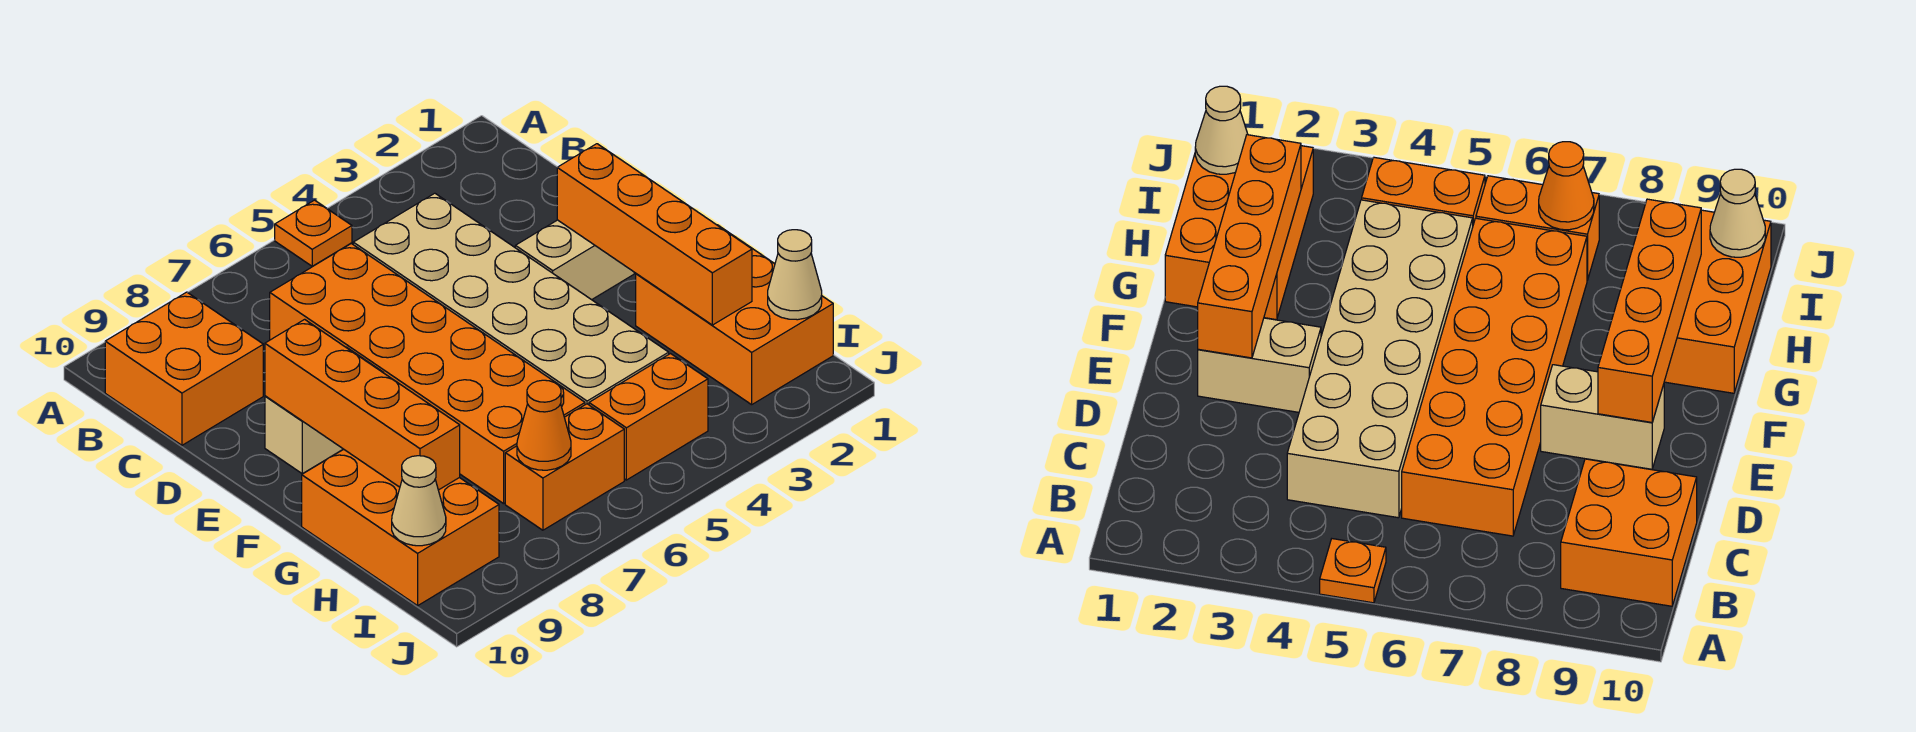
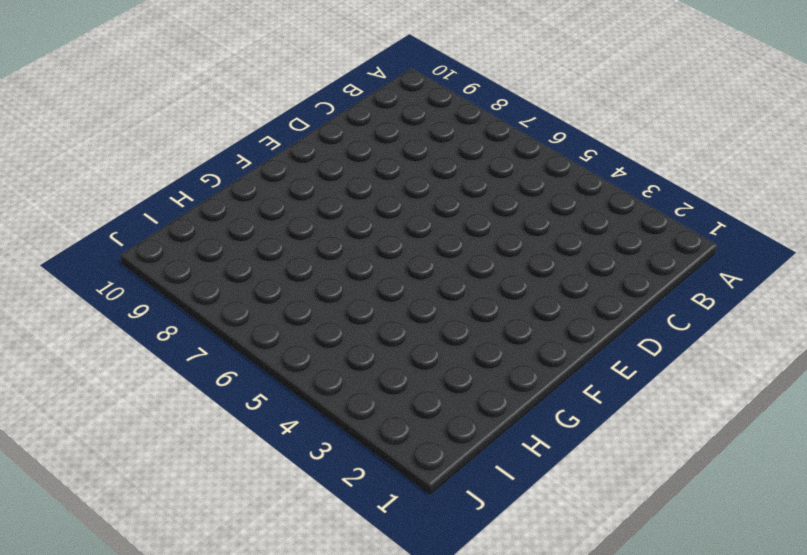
none -> orange plate A5 level 1
none -> orange brick B9:C10 level 1
none -> tan brick C4:H5 level 1

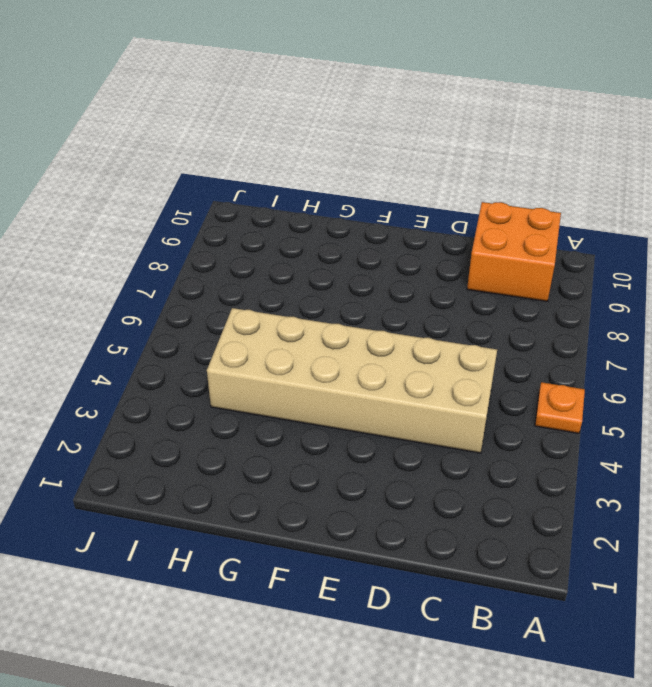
none -> orange brick C6:H7 level 1
none -> tan brick E2:E3 level 1
none -> tan brick E8:E9 level 1

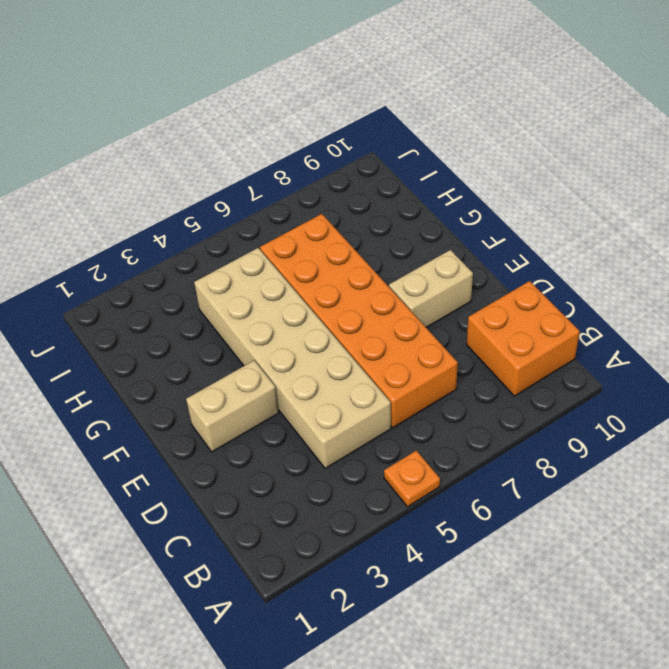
none -> orange brick G1:I2 level 1
none -> orange brick G9:I10 level 1
none -> orange brick I4:I5 level 1

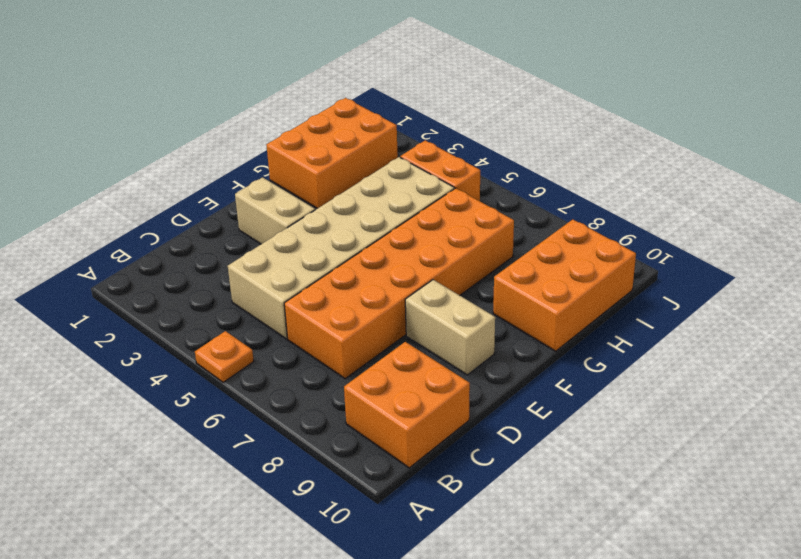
none -> orange brick I6:I7 level 1
none -> orange brick E2:H2 level 2
none -> orange brick E9:H9 level 2

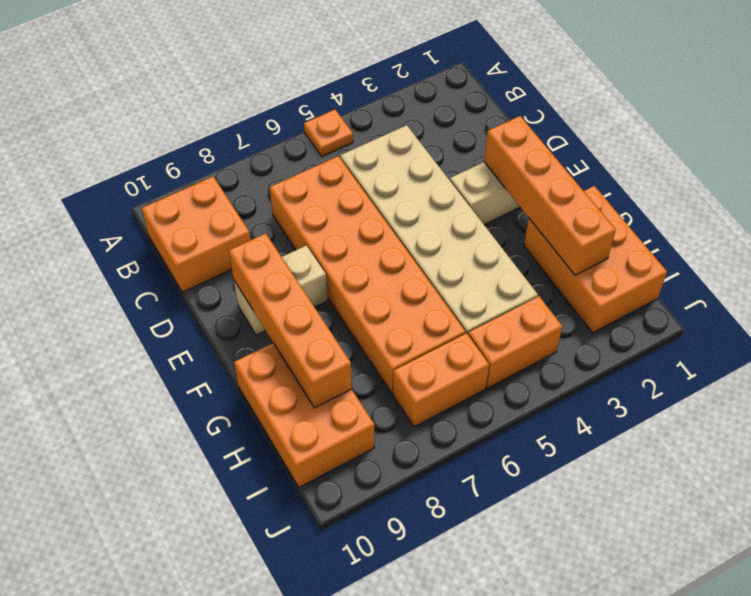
none -> tan cone I1 level 2
none -> orange cone I7 level 2
none -> tan cone I10 level 2

